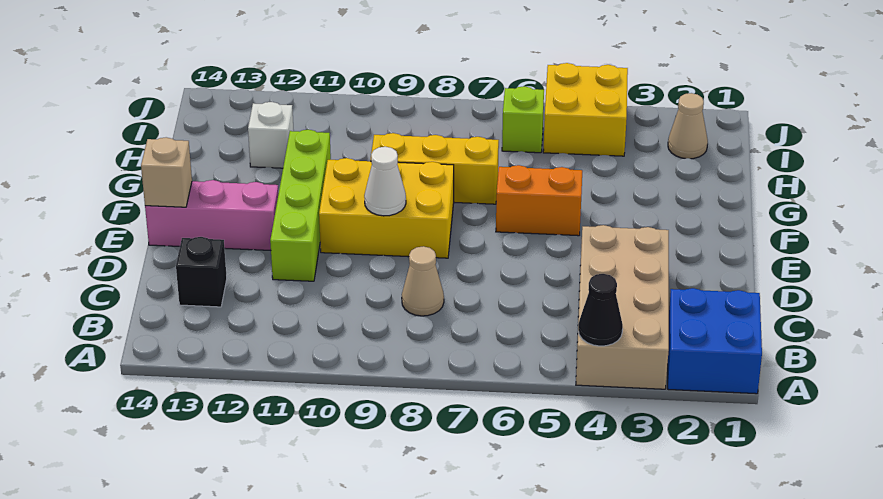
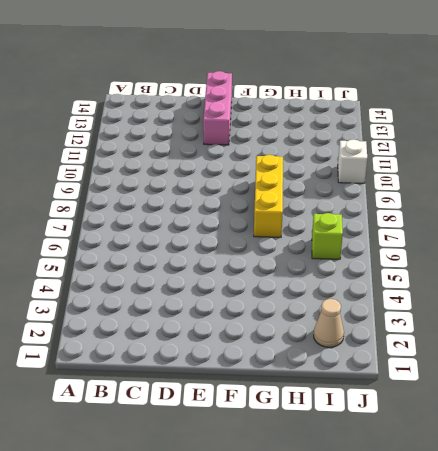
white brick J10 level 1 -> white brick H12 level 1
none -> blue brick A1:B2 level 1
none -> tan brick A3:D4 level 1
none -> tan cone C8 level 1

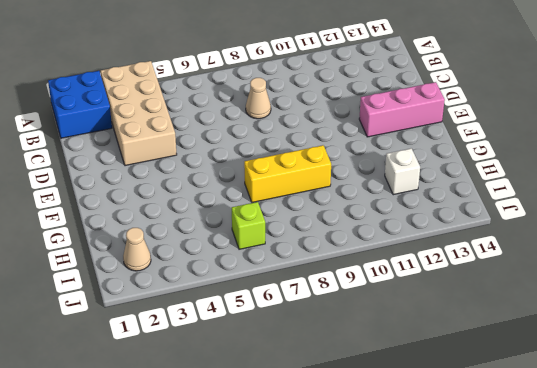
none -> black brick C13 level 1
none -> lime brick D11:G11 level 1
none -> yellow brick E8:F10 level 1

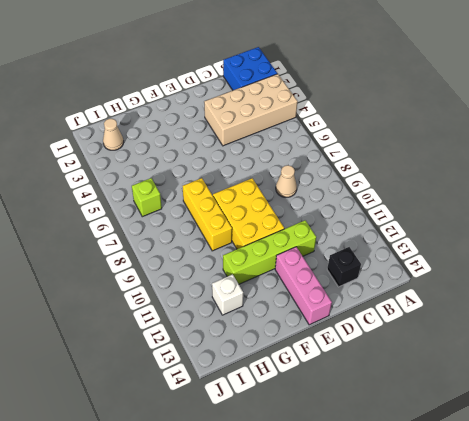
none -> orange brick F5:F6 level 1
none -> yellow brick I4:J5 level 1
none -> black cone A4 level 2

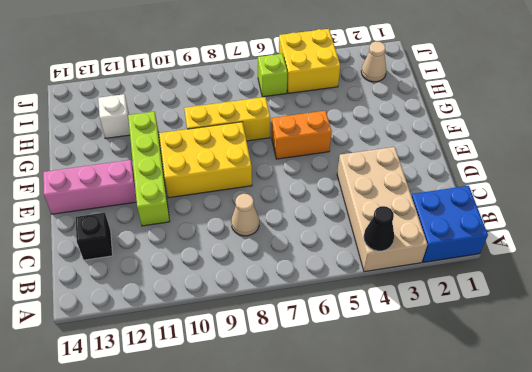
none -> white cone E9 level 2
none -> tan brick E14 level 2

